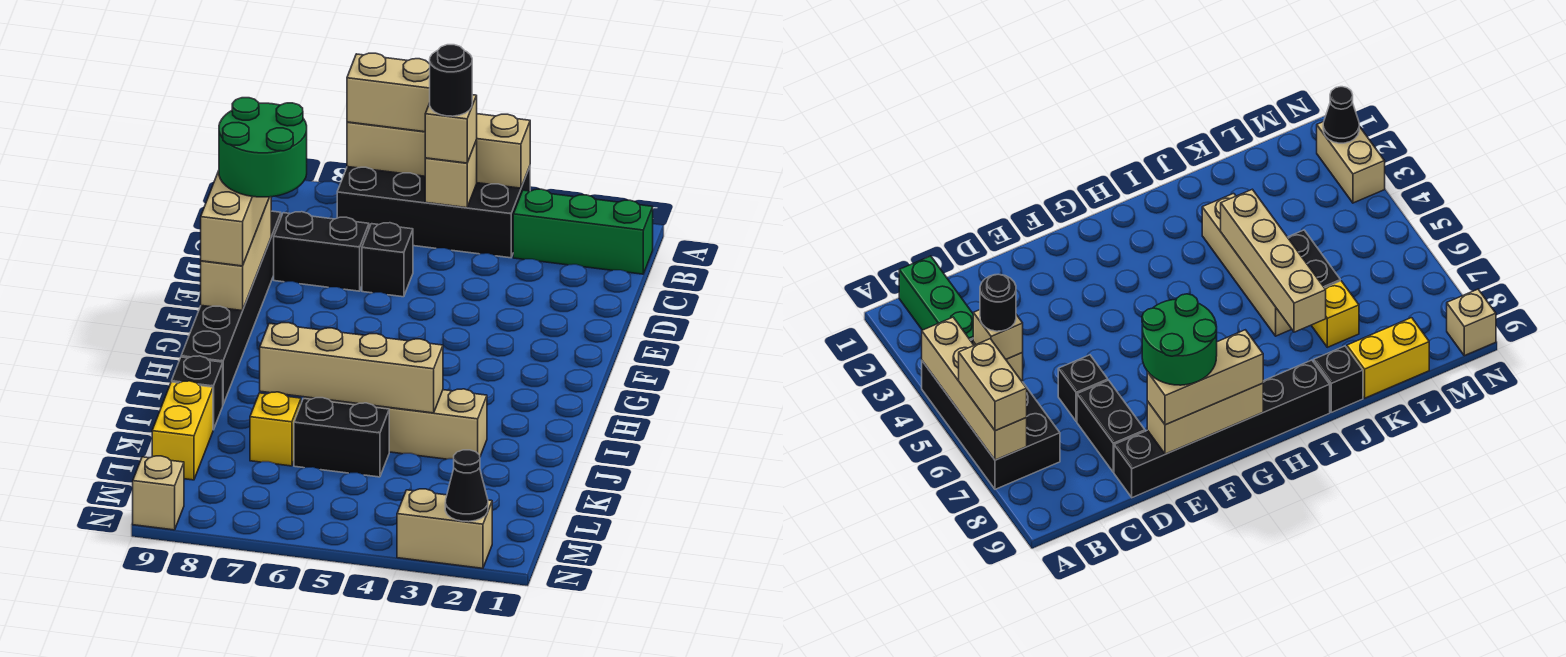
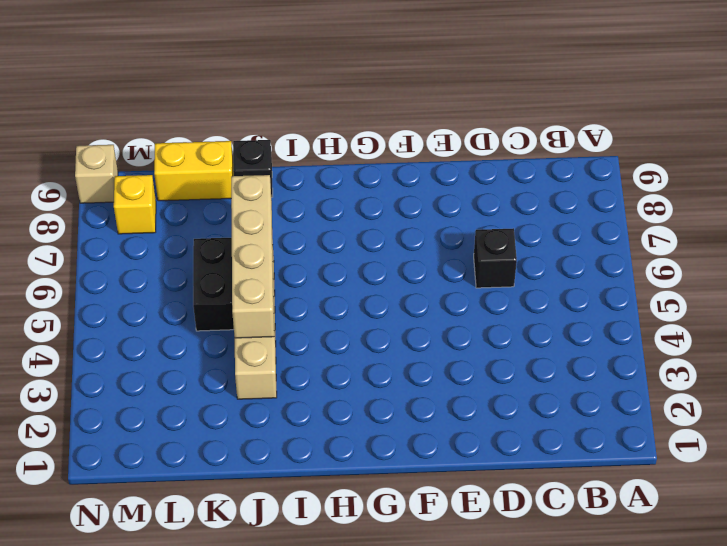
yellow brick M8 level 1 -> yellow brick K7 level 1
none -> black brick A4:B7 level 1
none -> green brick B1:B3 level 1
none -> black brick D7:D8 level 1

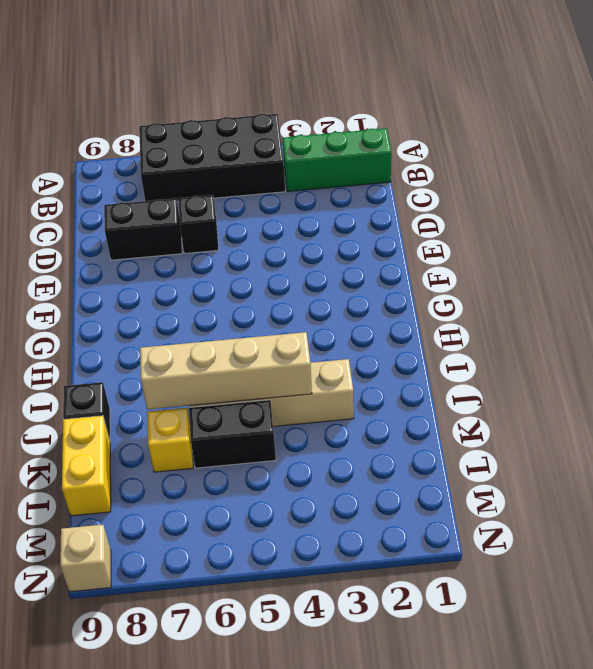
none -> black brick D9:I9 level 1
none -> tan brick N2:N3 level 1
none -> tan brick A4:A7 level 2

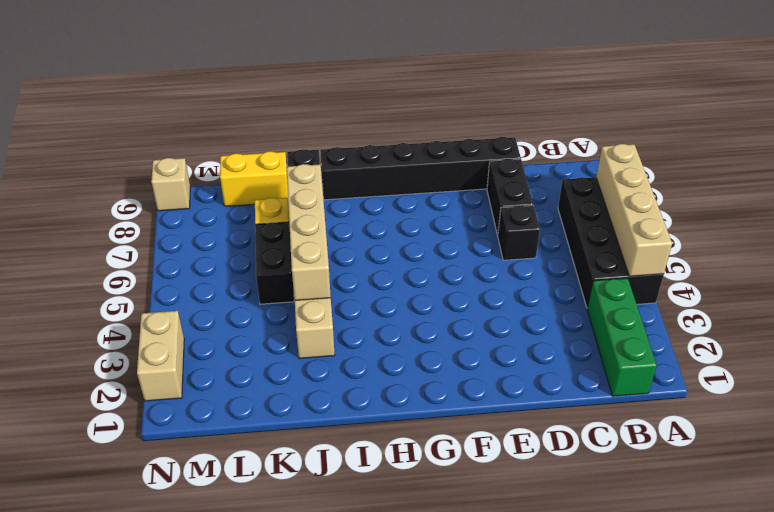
none -> tan brick B5 level 2
none -> tan brick E9:G9 level 2
none -> black cone N2 level 2

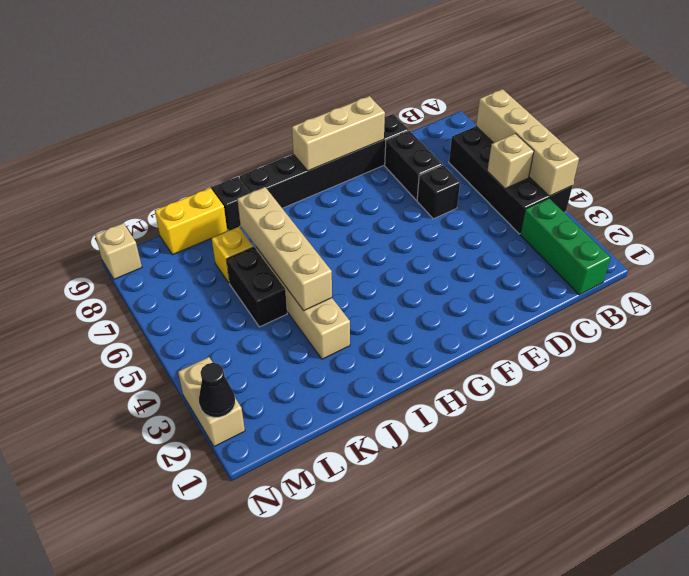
none -> tan brick A6:A7 level 3
none -> tan brick B5 level 3
none -> tan brick E9:G9 level 3

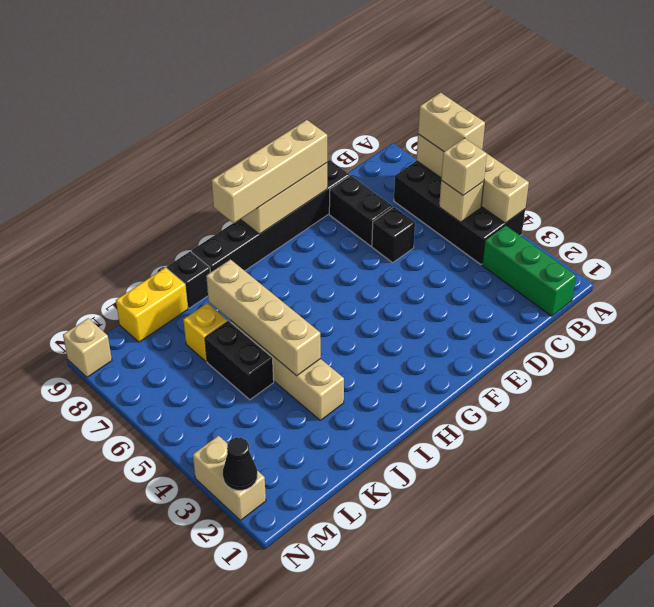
tan brick E9:H9 level 3 -> tan brick E9:G9 level 3
none -> black round brick B5 level 4
none -> green round brick E8:F9 level 4

